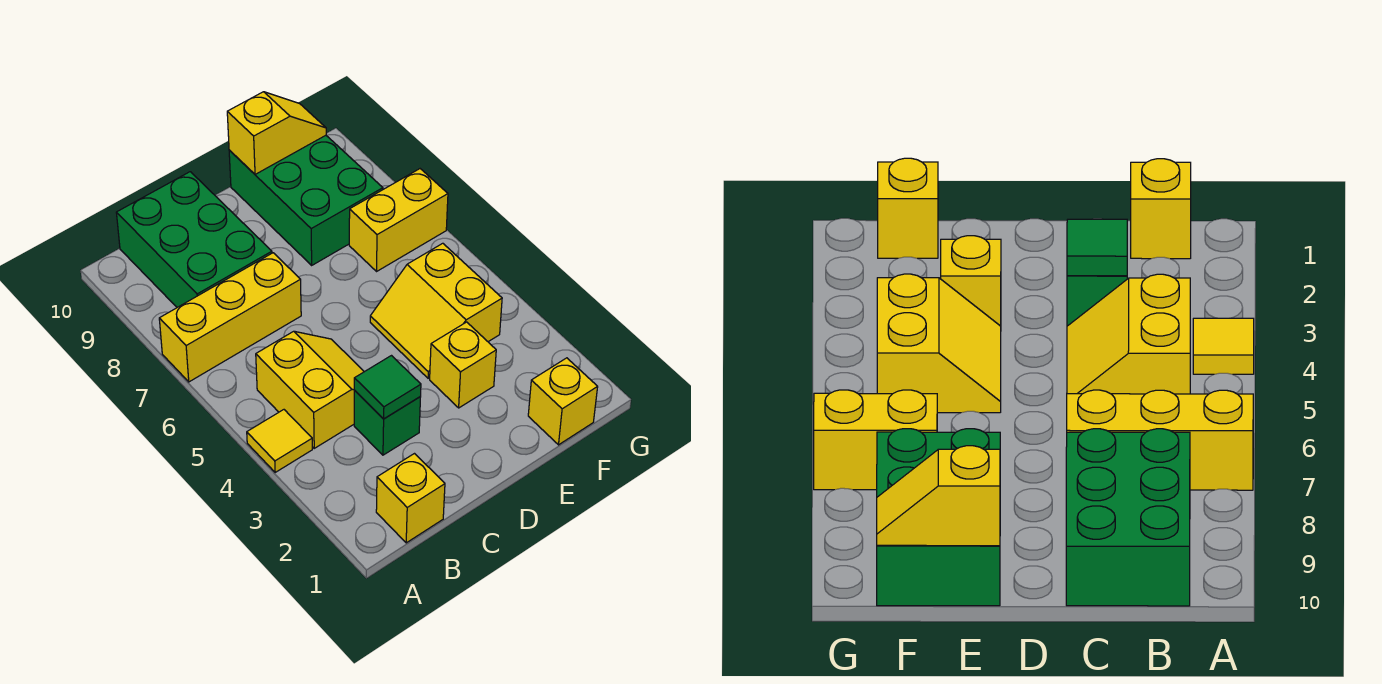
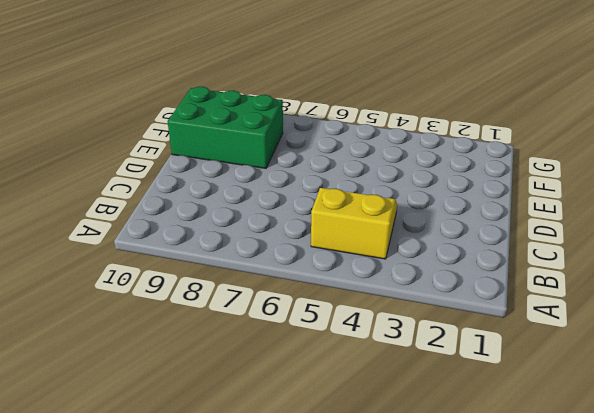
none -> yellow tile A4 level 1
none -> yellow brick A7:C7 level 1
none -> yellow brick B1 level 1

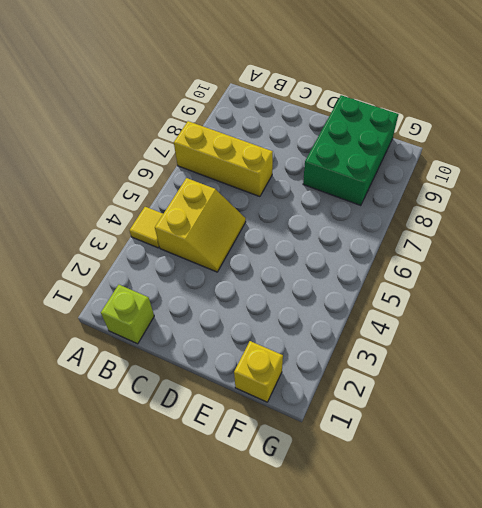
lime brick B1 level 1 -> yellow brick B1 level 1
none -> green brick B8:C10 level 1
none -> green brick C3 level 1
none -> yellow brick E3 level 1

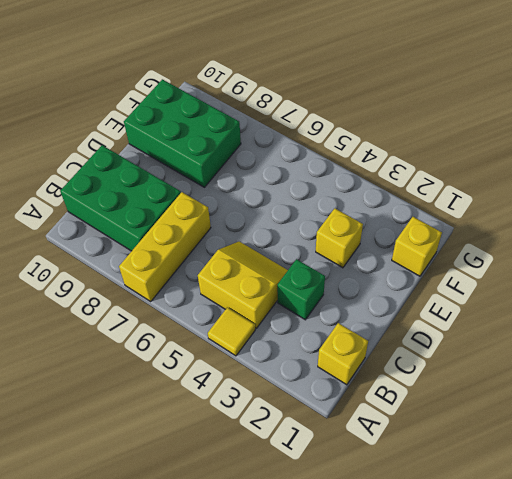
none -> yellow slope E4:F5 level 1 top F
none -> yellow brick F7:G7 level 1
none -> green tile C3 level 2

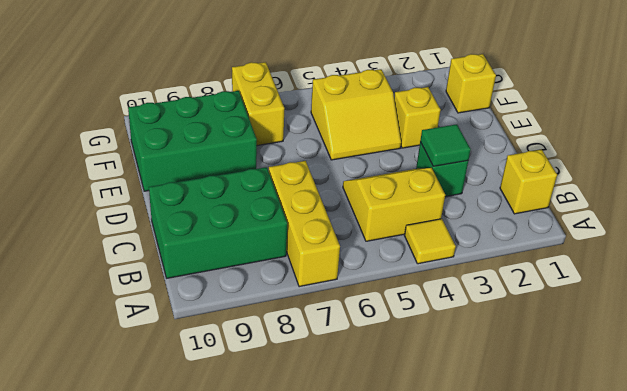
none -> yellow slope E10:F10 level 2 top E

